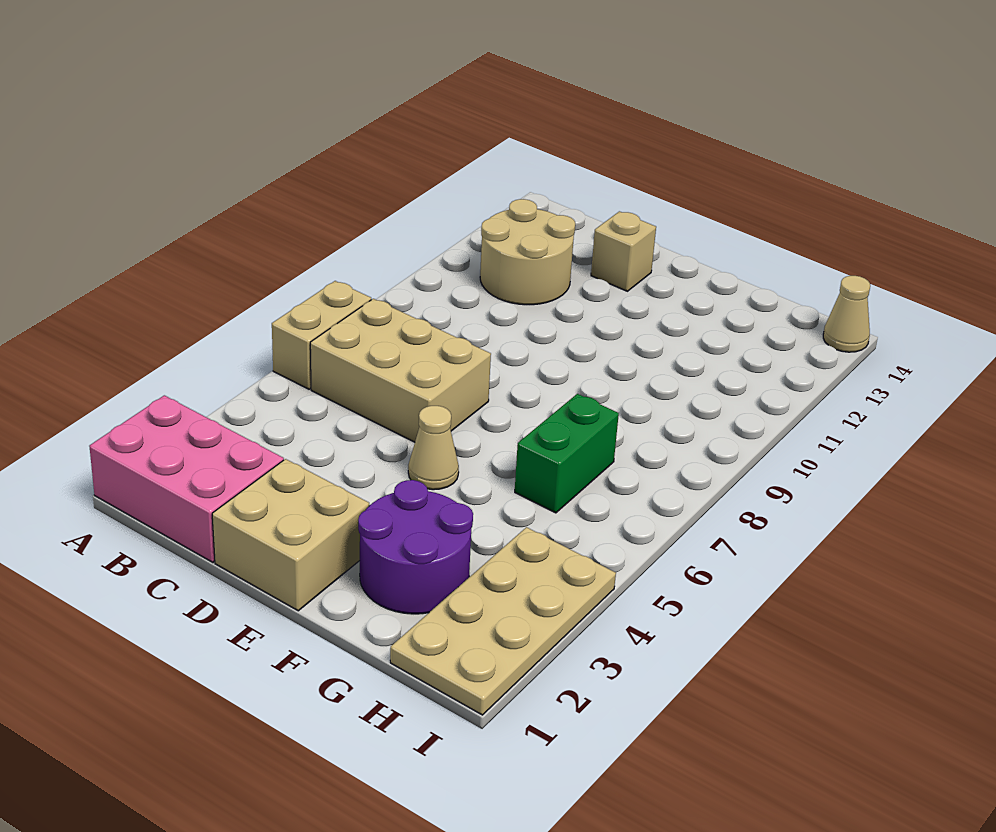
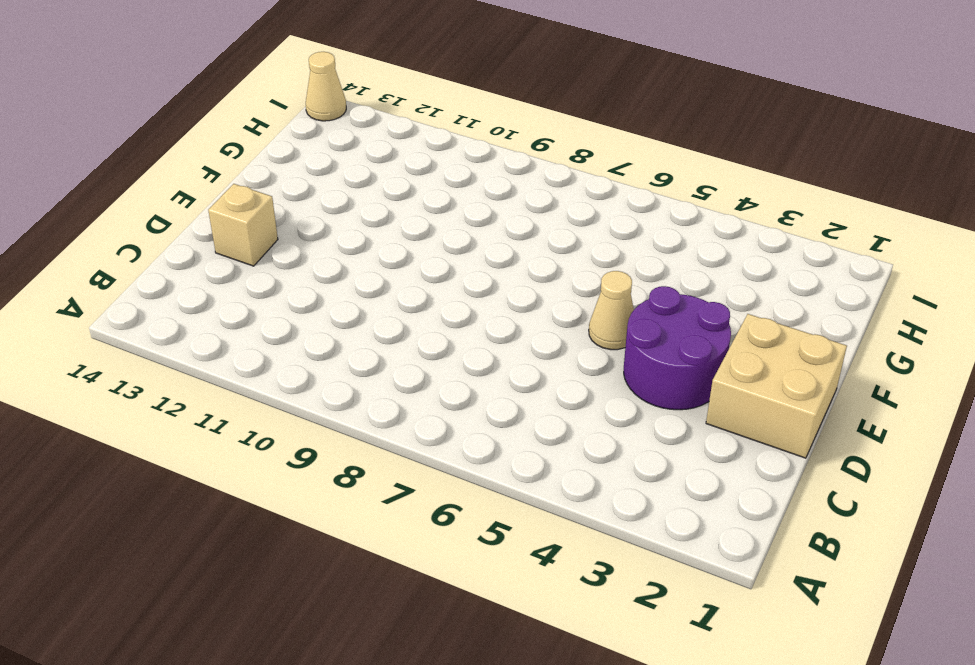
purple round brick D3:E4 level 1 -> purple round brick F2:G3 level 1
none -> pink brick A1:C2 level 1
none -> tan brick A6:A7 level 1

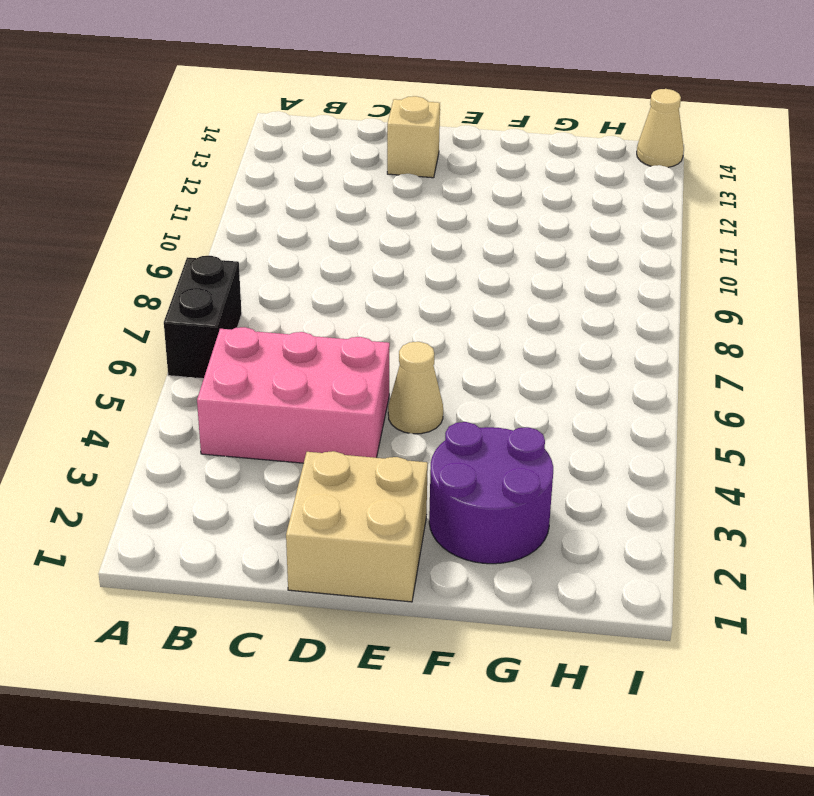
black brick A6:A7 level 1 -> tan brick A6:A7 level 1
pink brick B4:D5 level 1 -> pink brick A1:C2 level 1
none -> tan brick B6:D7 level 1
none -> tan round brick B11:C12 level 1

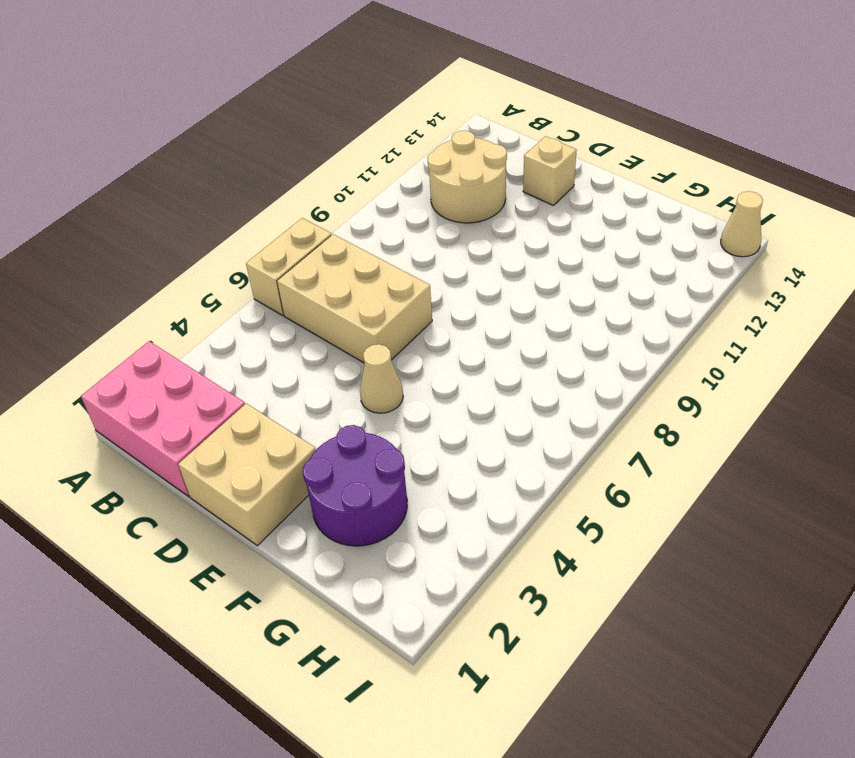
none -> green brick G6:G7 level 1
none -> tan plate H1:I4 level 1

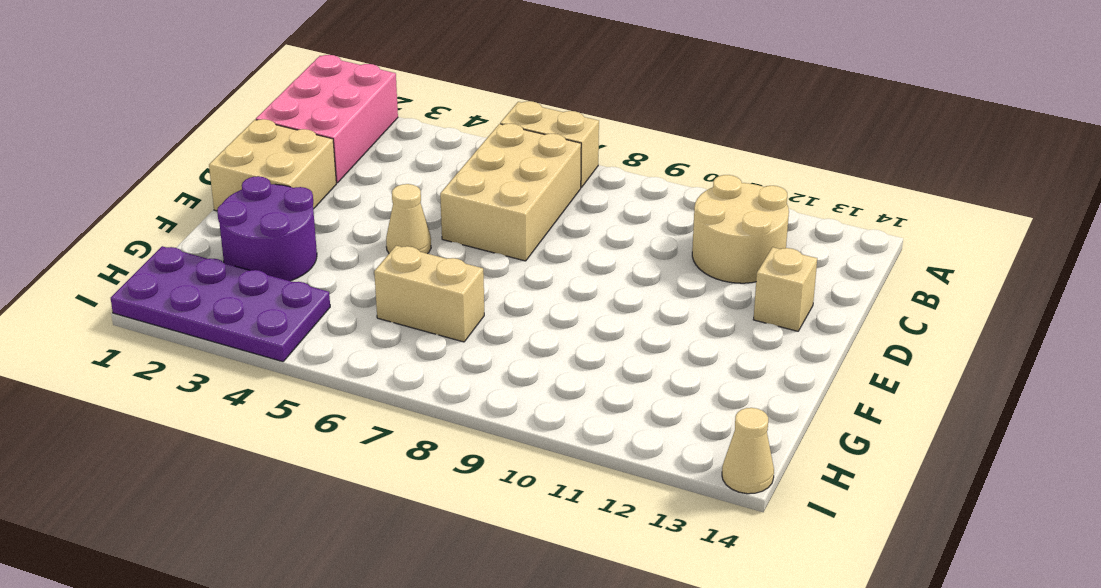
tan brick G6:G7 level 1 -> green brick G6:G7 level 1
purple plate H1:I4 level 1 -> tan plate H1:I4 level 1

